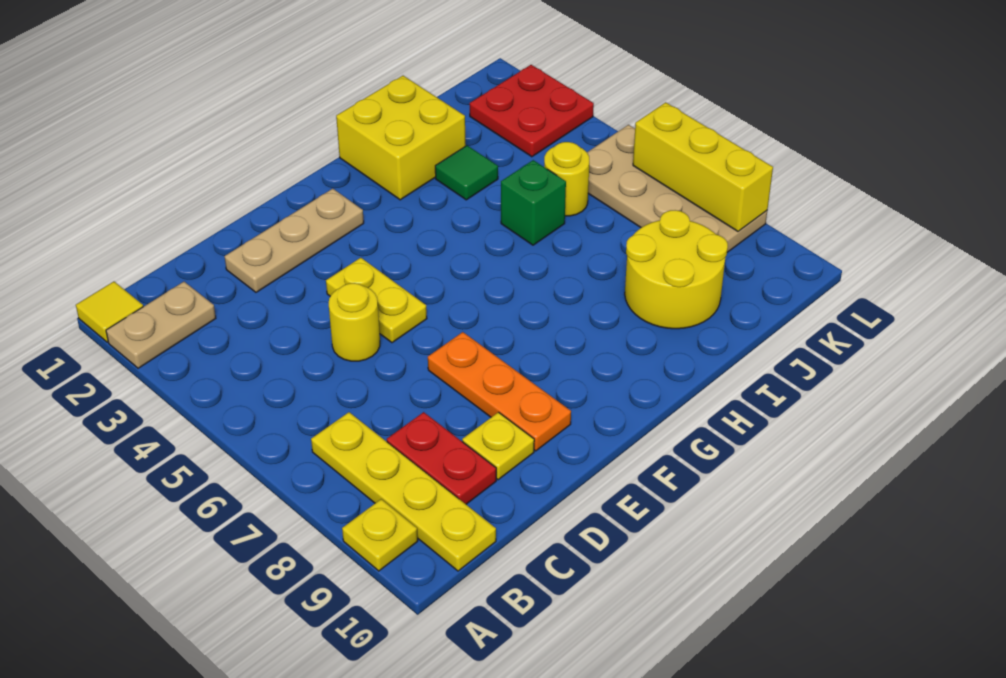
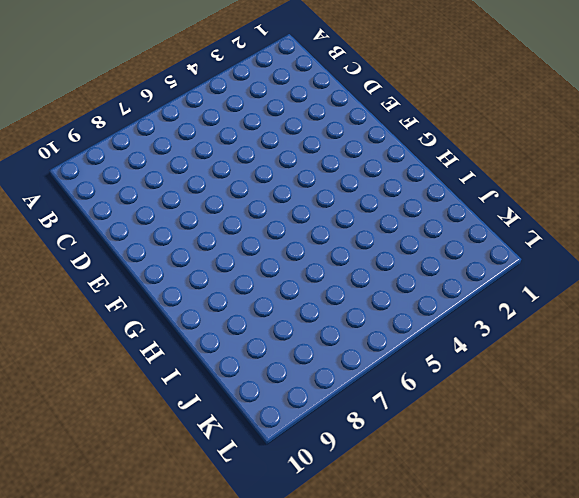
none -> yellow tile A1 level 1
none -> tan plate A2:B2 level 1
none -> yellow plate A9 level 1

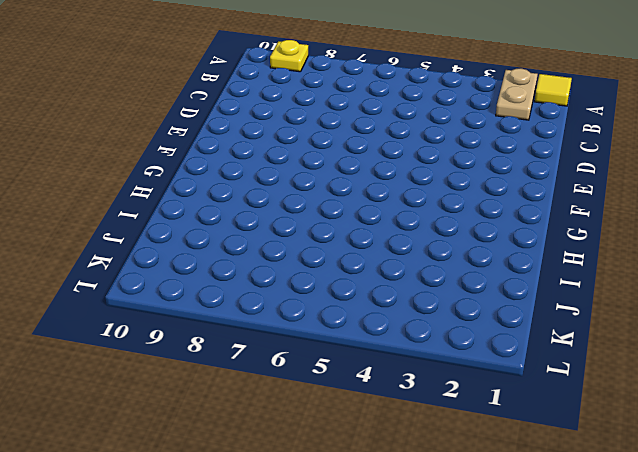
none -> yellow plate B7:B10 level 1
none -> red plate C8:C9 level 1
none -> tan plate D2:F2 level 1

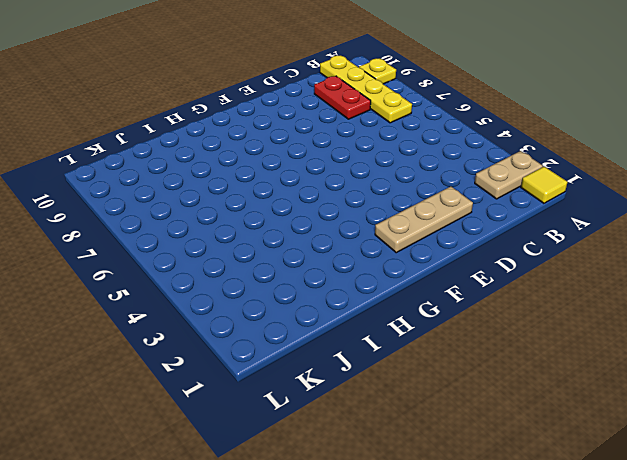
none -> yellow round brick D5 level 1
none -> yellow plate D9 level 1
none -> yellow plate E4:E5 level 1

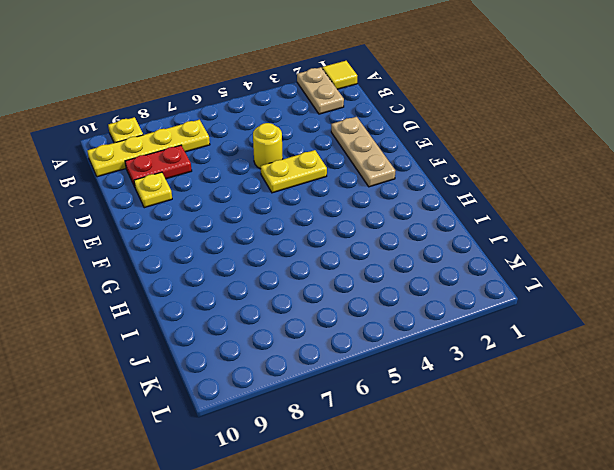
none -> orange plate E7:E9 level 1
none -> yellow brick H1:I2 level 1
none -> green tile I3 level 1

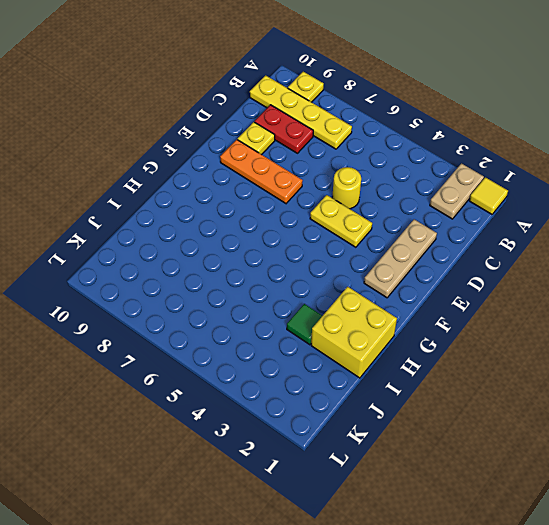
none -> green brick I5 level 1
none -> yellow round brick I8:J9 level 1
none -> yellow round brick J5 level 1

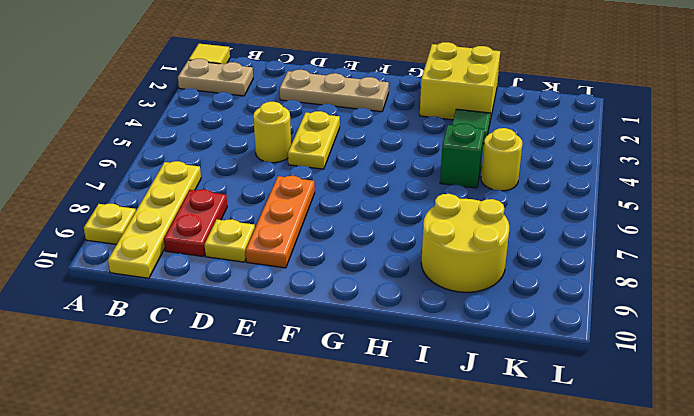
none -> red plate K2:L3 level 1
none -> tan plate K5:L8 level 1
none -> yellow brick L6:L8 level 2

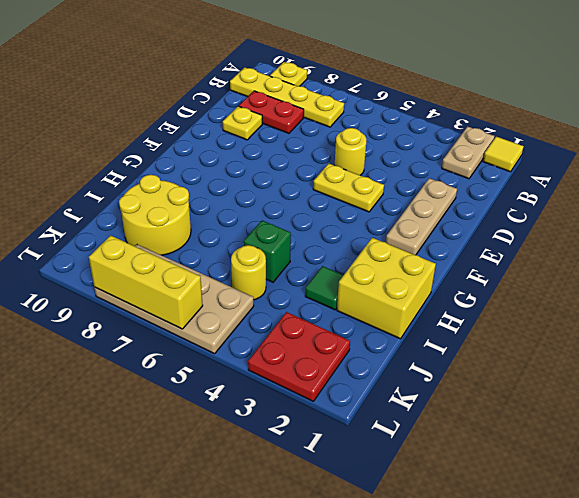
none -> orange plate E7:E9 level 1

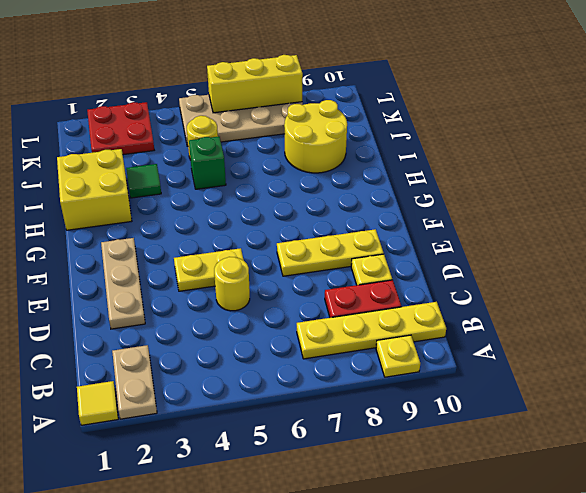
yellow plate E7:E9 level 1 -> orange plate E7:E9 level 1

